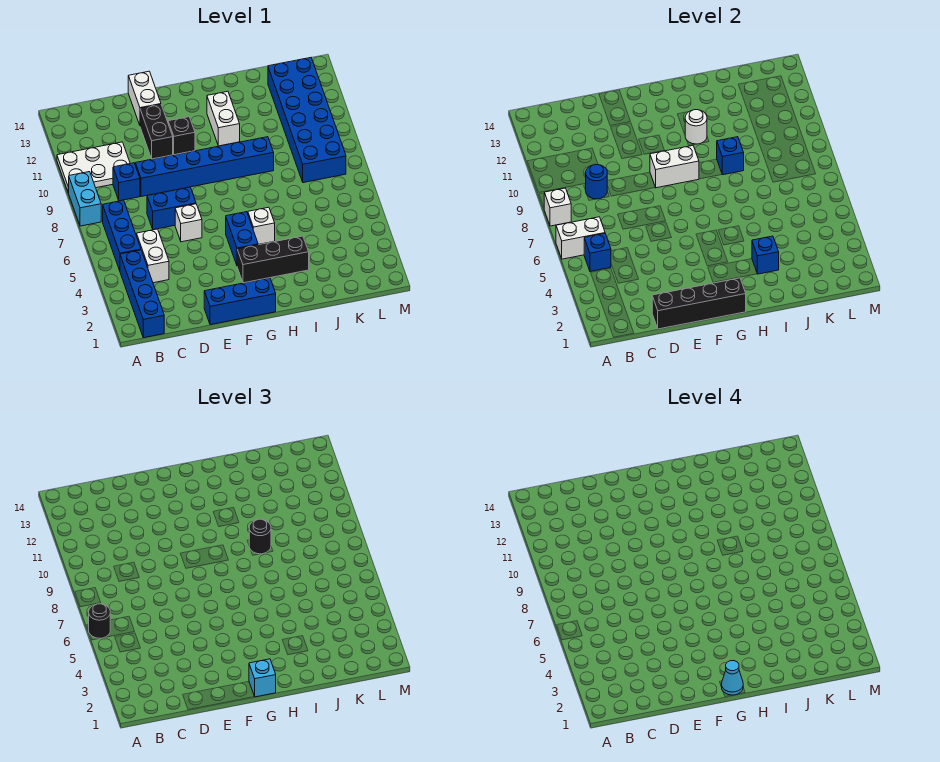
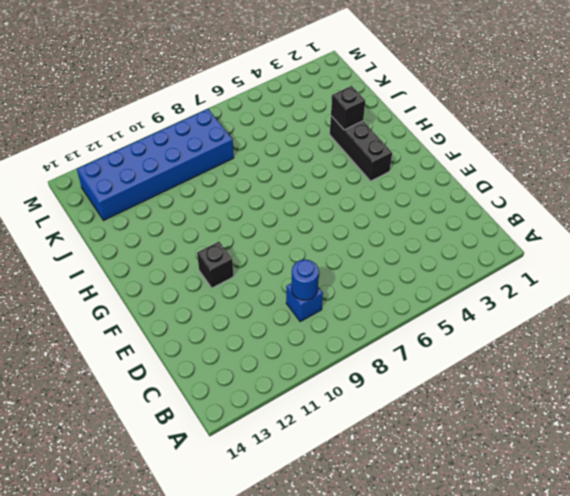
black brick I3 level 2 -> blue brick I3 level 2
none -> cyan brick A8:A9 level 1
none -> white plate A10:C11 level 1
none -> blue brick B1:B4 level 1
none -> blue brick B5:B7 level 1

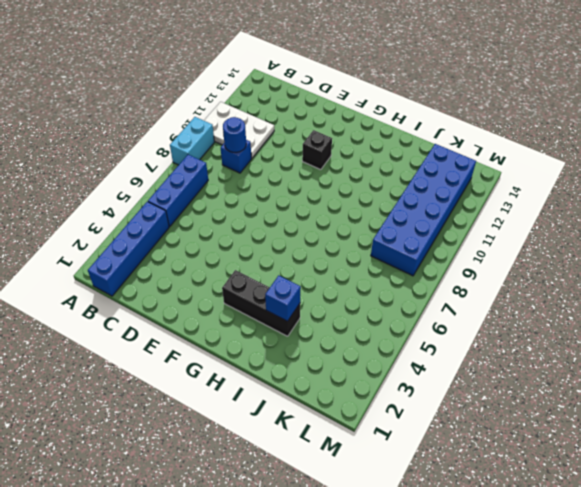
none -> white brick C4:C5 level 1
none -> blue brick D7:E7 level 1
none -> blue brick D9:I9 level 1
none -> blue brick E1:G1 level 1

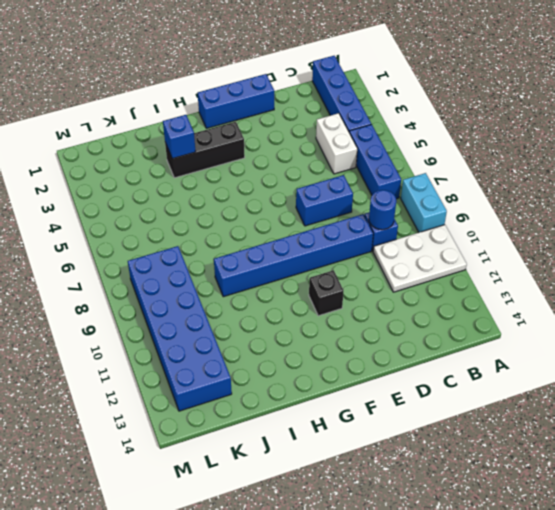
none -> white brick E6 level 1
none -> black brick E11:E12 level 1
none -> white brick E13:E14 level 1
none -> blue brick G4:G5 level 1

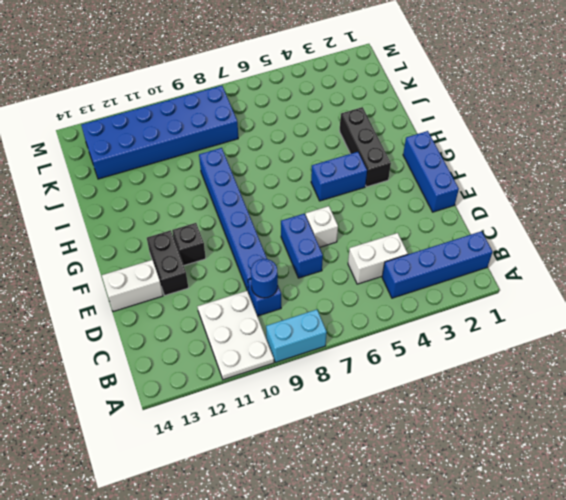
black brick E12:F12 level 1 -> black brick E11:E12 level 1
none -> blue brick B5:B7 level 1
none -> white brick H5 level 1
none -> white brick H11:H12 level 1
none -> white brick A6:B6 level 2

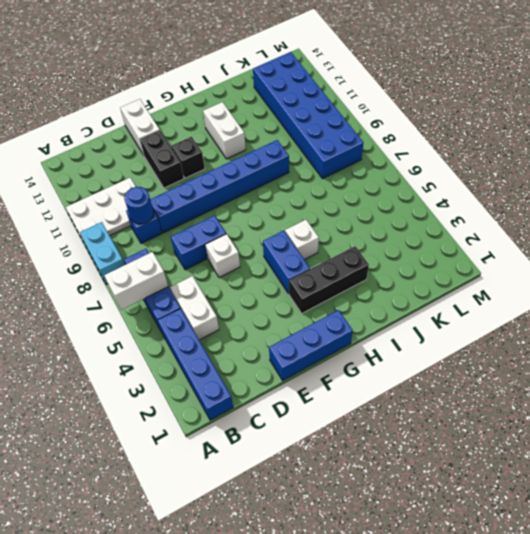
none -> white brick A8 level 2
none -> blue brick B5 level 2
none -> black brick D1:G1 level 2
none -> white brick F9:G9 level 2

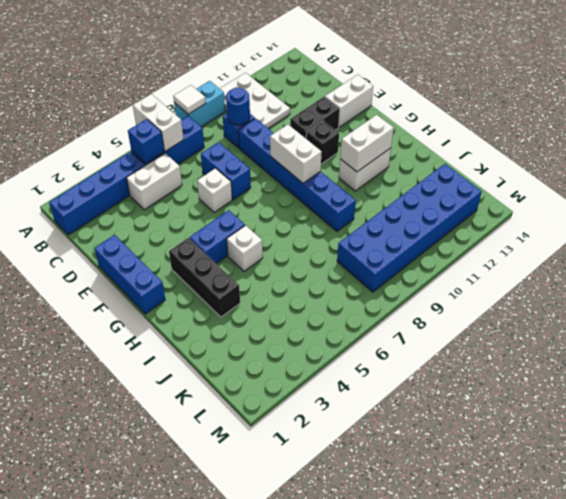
white tile A8 level 2 -> white brick A8 level 2
white brick H11:H12 level 2 -> white round brick H11 level 2
none -> black brick D1:G1 level 2
none -> blue brick I3 level 2
none -> blue brick I9 level 2
none -> black round brick A6 level 3

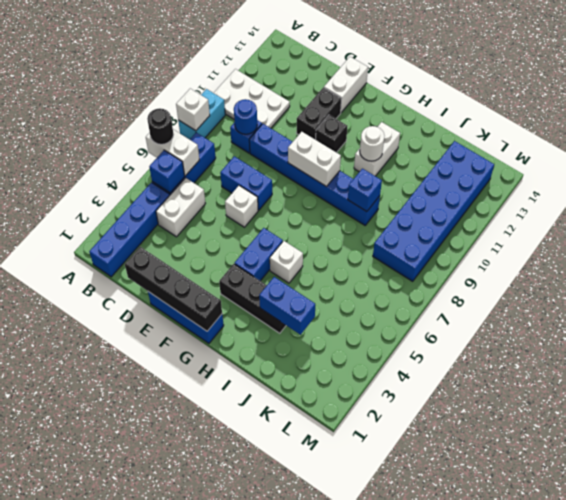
blue brick I3:J3 level 2 -> blue brick I3 level 2
none -> cyan brick G1 level 3
none -> black round brick I9 level 3
none -> cyan cone G1 level 4

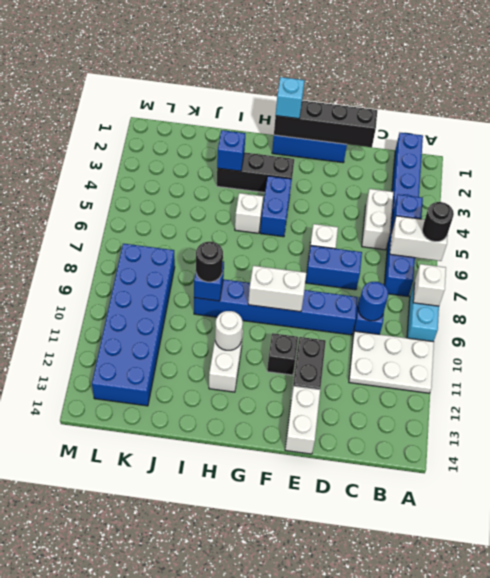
none -> cyan cone G1 level 4

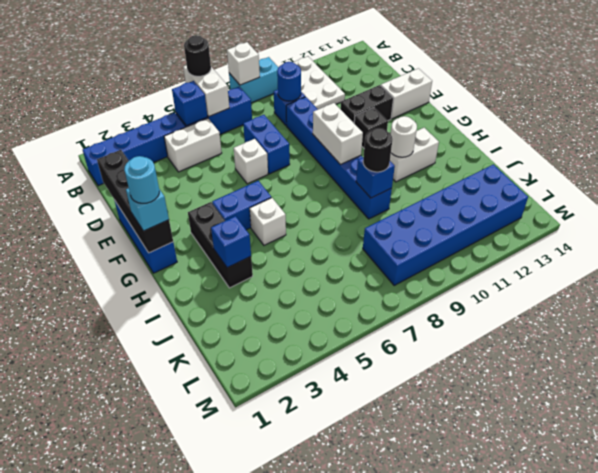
cyan round brick G1 level 4 -> cyan cone G1 level 4

